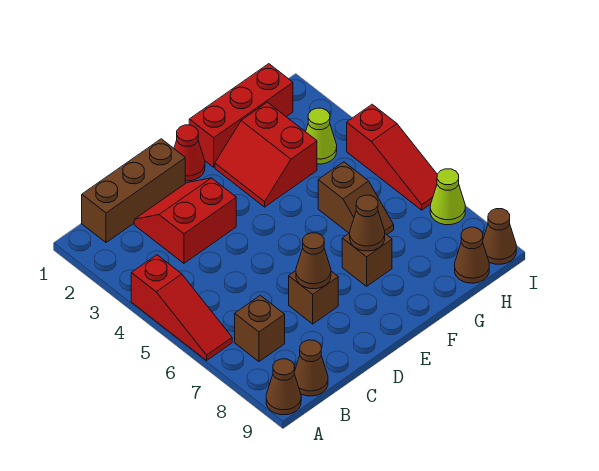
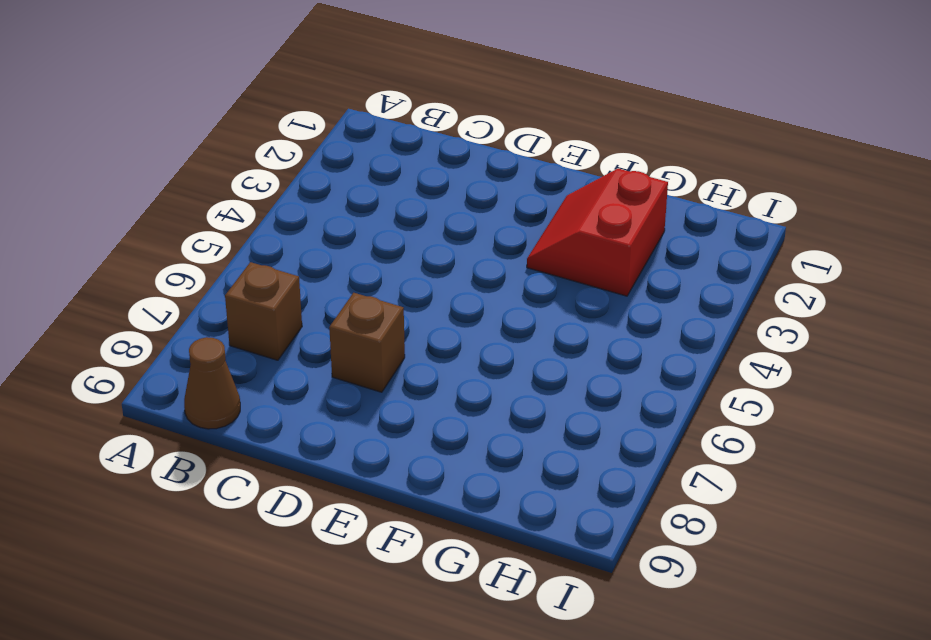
none -> red slope A4:A6 level 1 top 4
none -> brown cone A9 level 1
none -> brown brick B1:D1 level 1

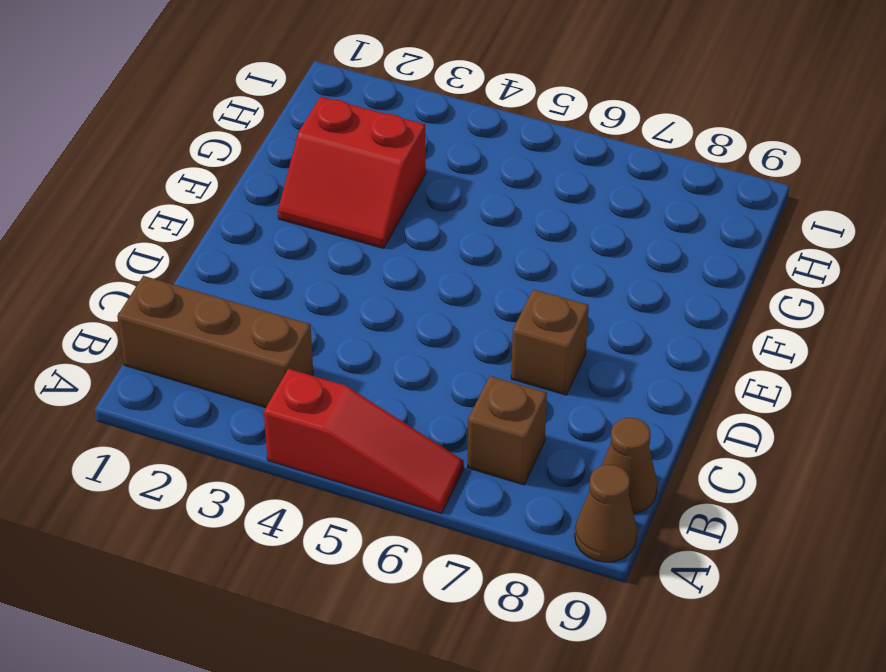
brown brick B1:B3 level 1 -> brown brick B1:D1 level 1
none -> red slope C2:D3 level 1 top 3
none -> red cone E1 level 1
none -> red brick F1:H1 level 1

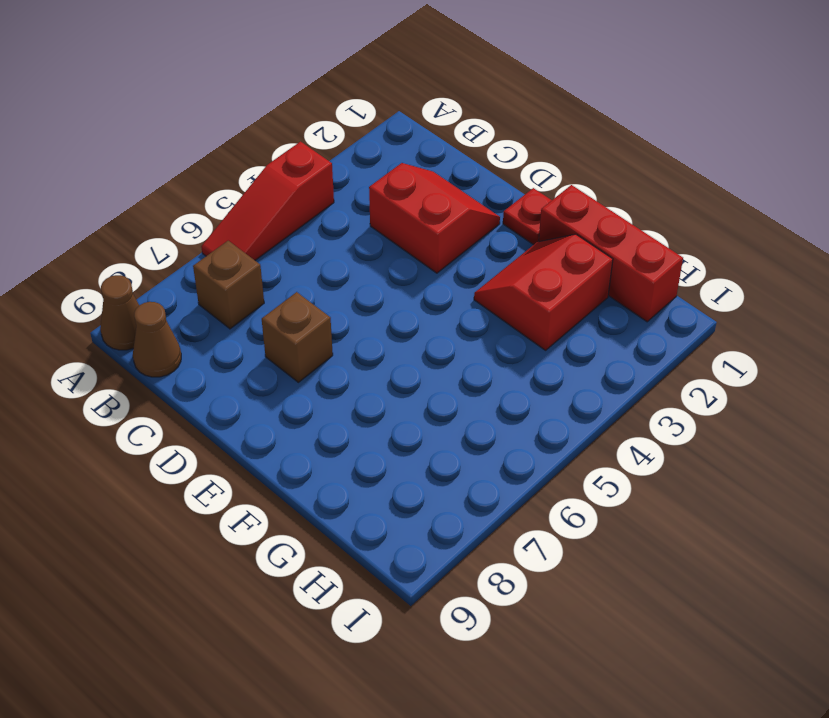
red plate E1 level 1 -> red cone E1 level 1
none -> brown brick B1:D1 level 1
none -> brown brick F7 level 1
none -> brown slope G5:G6 level 1 top 5

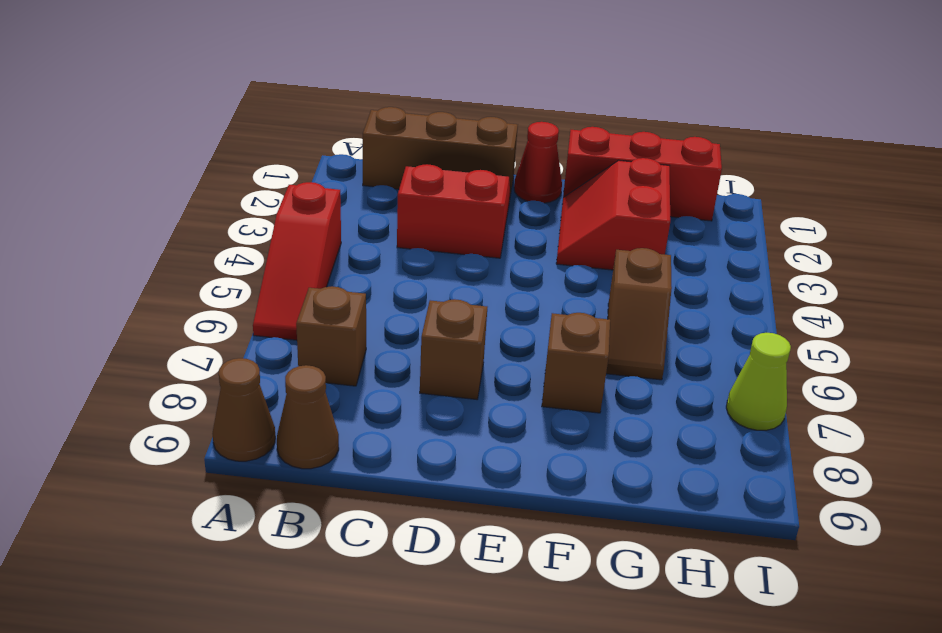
none -> lime cone H3 level 1
none -> brown cone H9 level 1
none -> red slope I4:I6 level 1 top 4

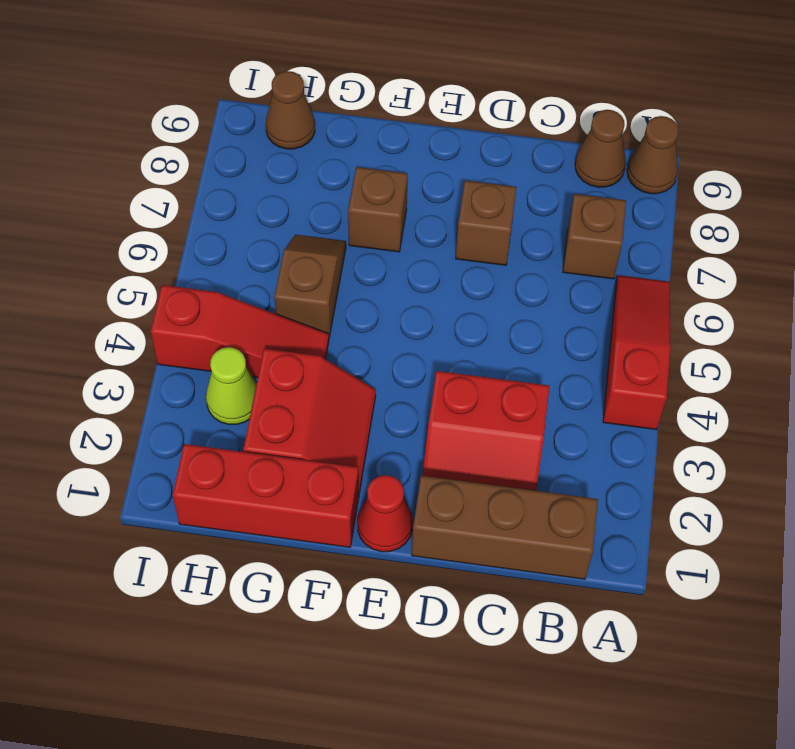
red slope G4:I4 level 1 top I -> red slope I4:I6 level 1 top 4
none -> lime cone I7 level 1
none -> brown cone I9 level 1
none -> brown cone D7 level 2

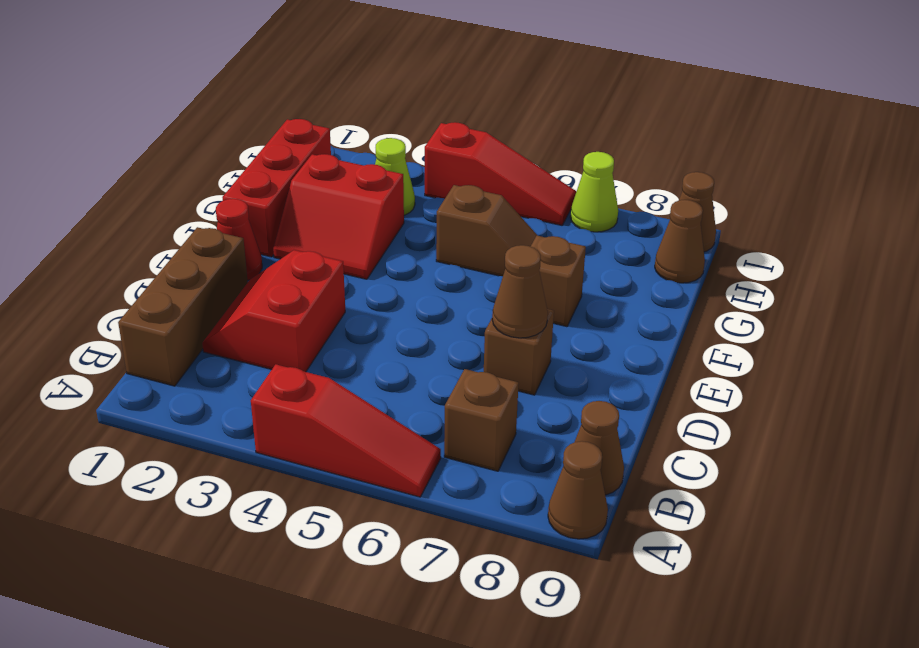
none -> brown cone F7 level 2

